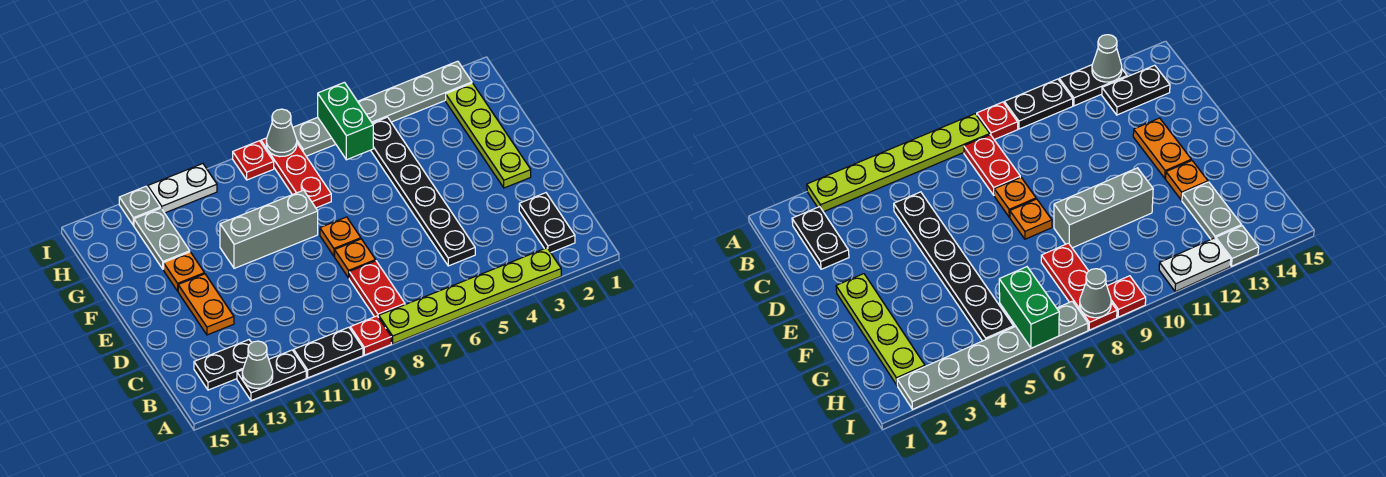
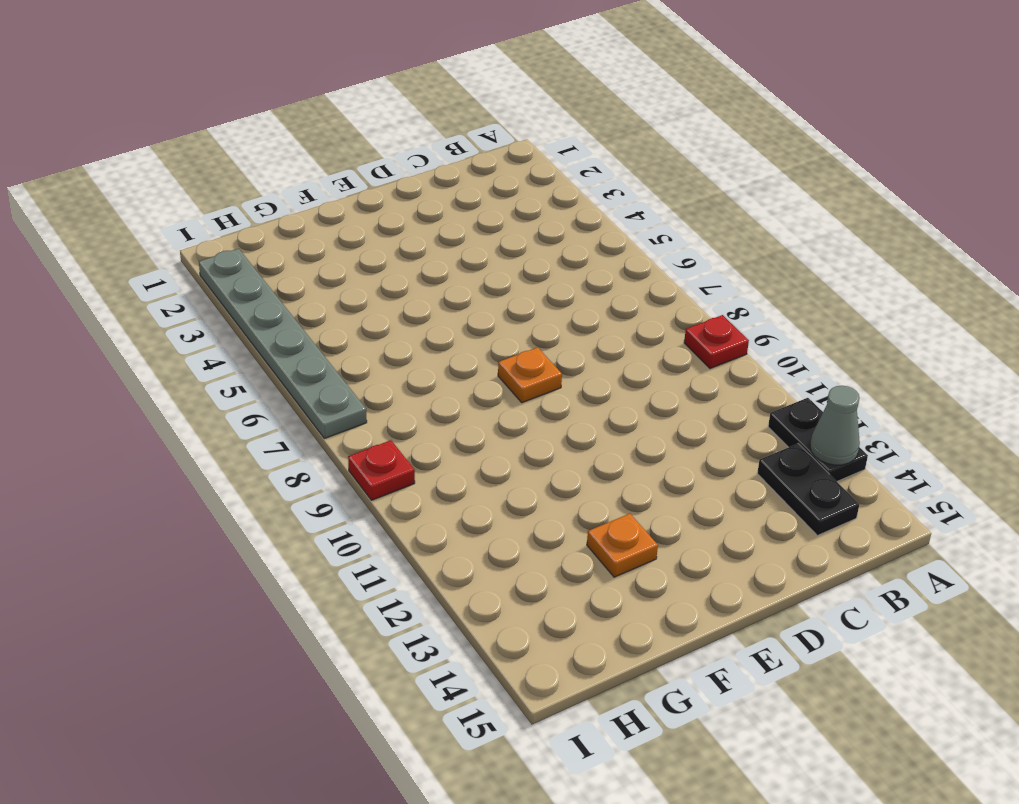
none -> lime plate A3:A8 level 1
none -> black plate A10:A11 level 1
none -> black plate B2:C2 level 1

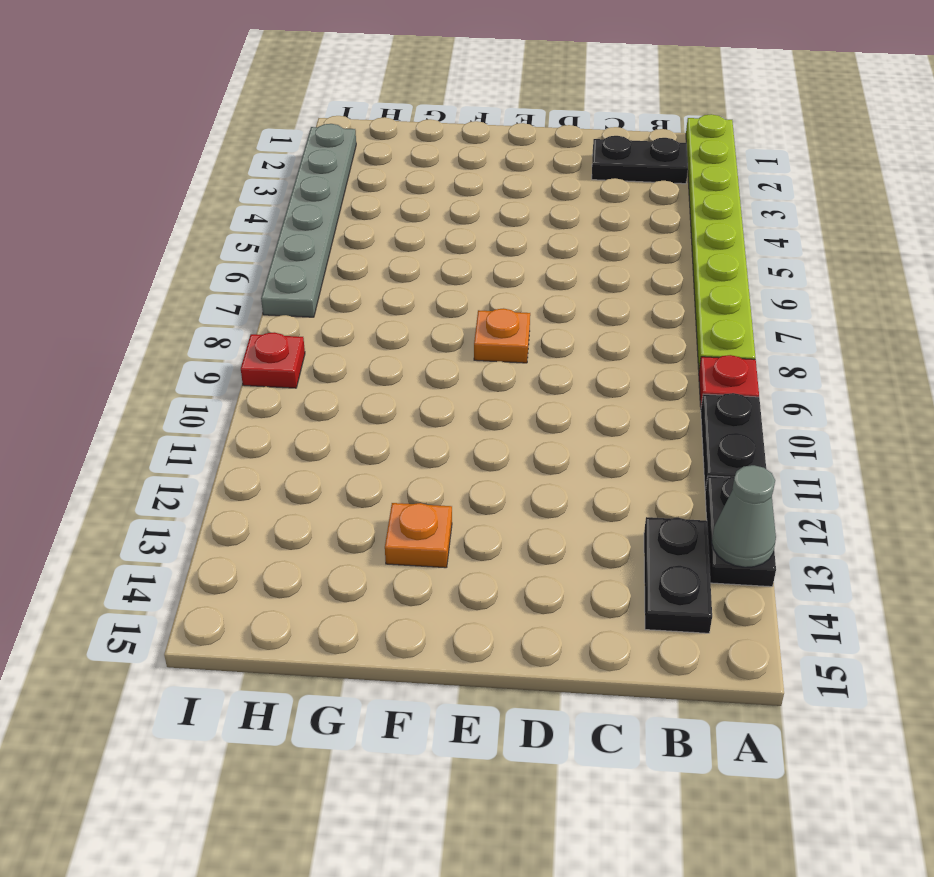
lime plate A1:A8 level 1 -> lime plate A3:A8 level 1
none -> red plate B8:C8 level 1
none -> black plate C5:H5 level 1
none -> orange plate D8 level 1

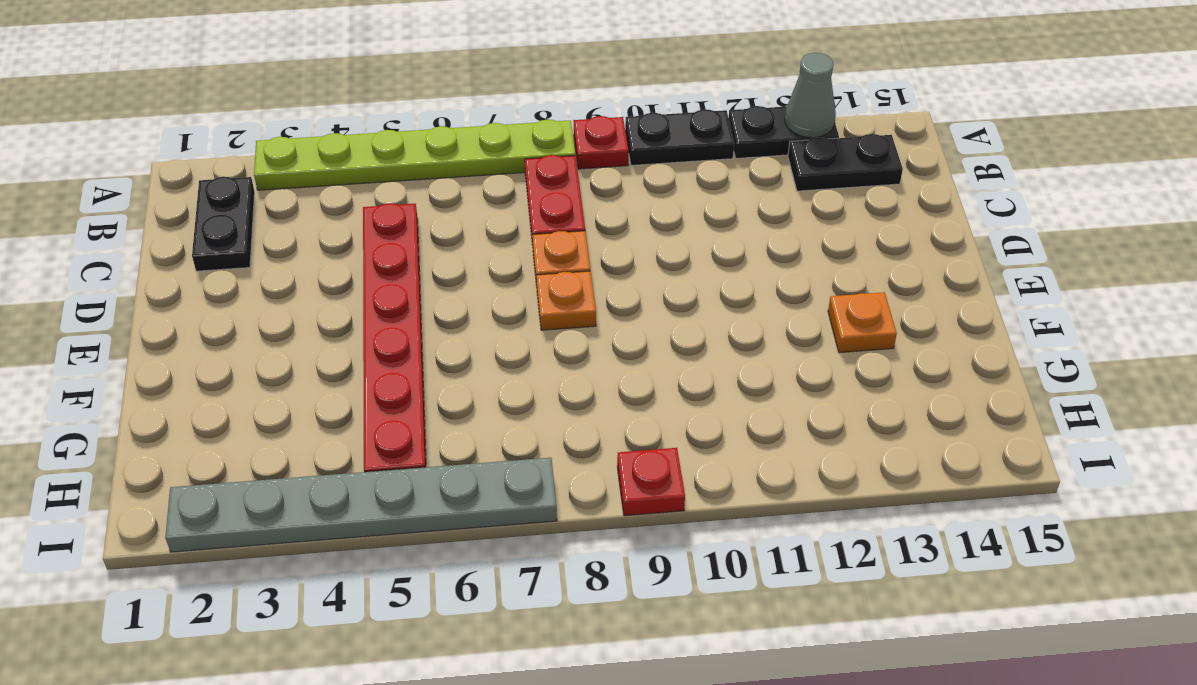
red plate C5:H5 level 1 -> black plate C5:H5 level 1
none -> orange plate D13:E13 level 1
none -> lime plate E2:H2 level 1
none -> grey brick F9:F11 level 1

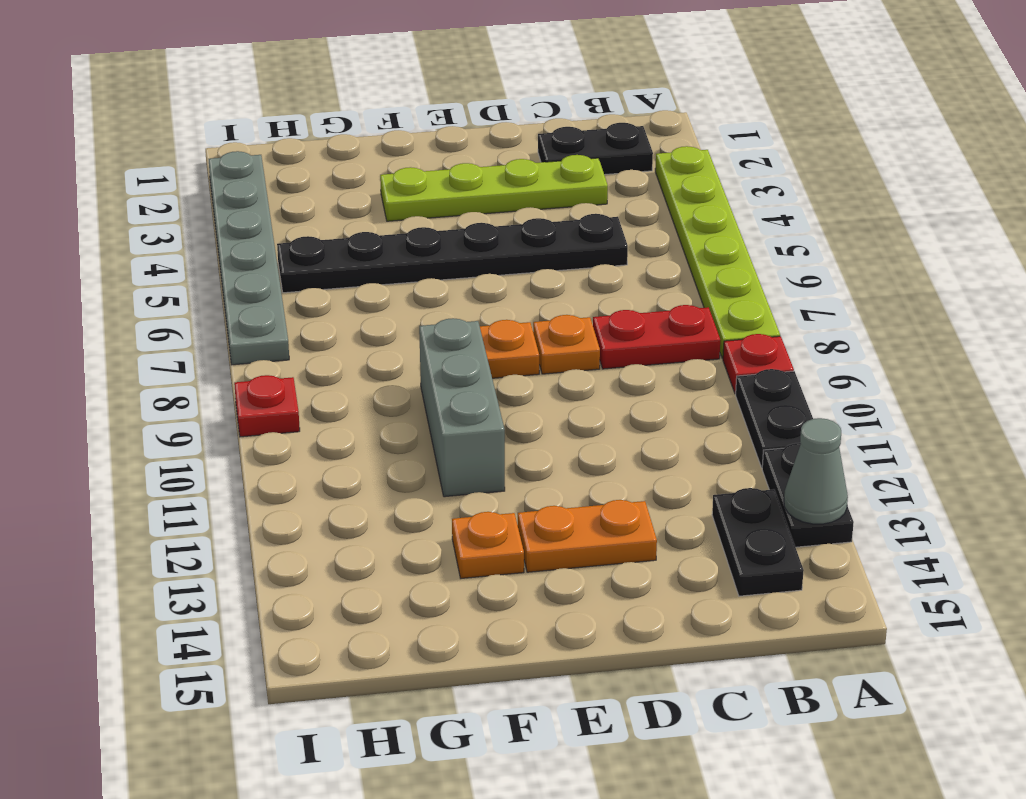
lime plate C3:F3 level 1 -> lime plate E2:H2 level 1
none -> red plate G8:I8 level 1
none -> grey plate G13:H13 level 1
none -> white plate I11:I12 level 1

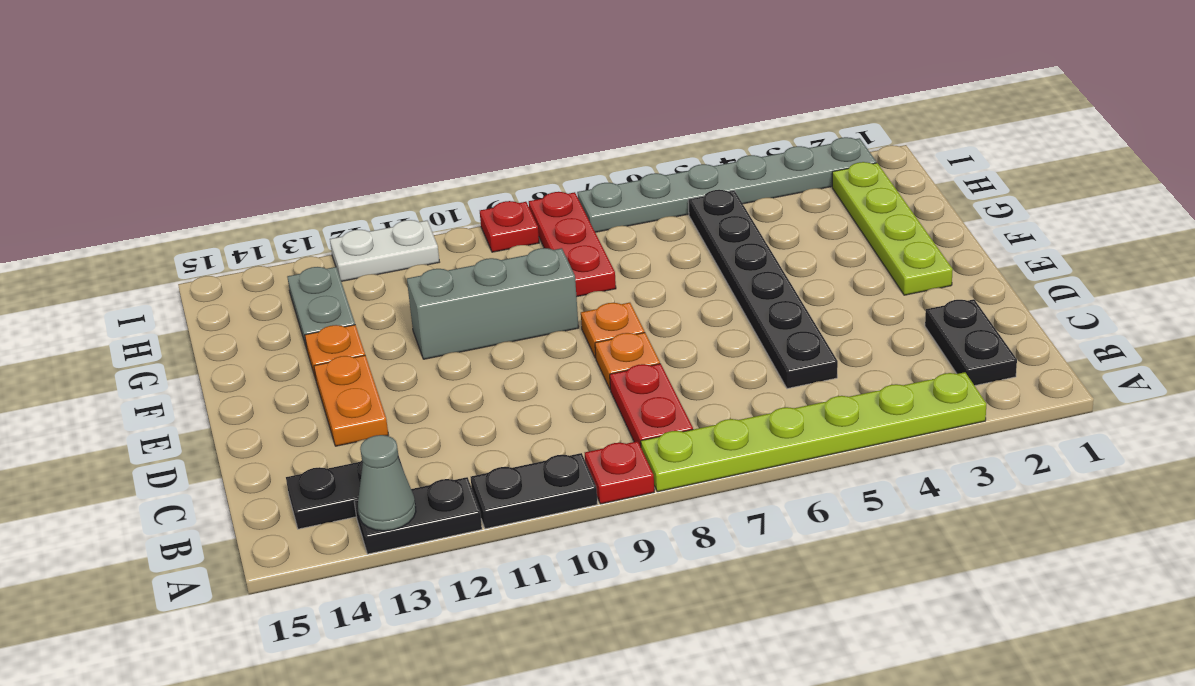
none -> grey plate I13 level 1
none -> green brick H6:I6 level 2
none -> grey cone I8 level 2

